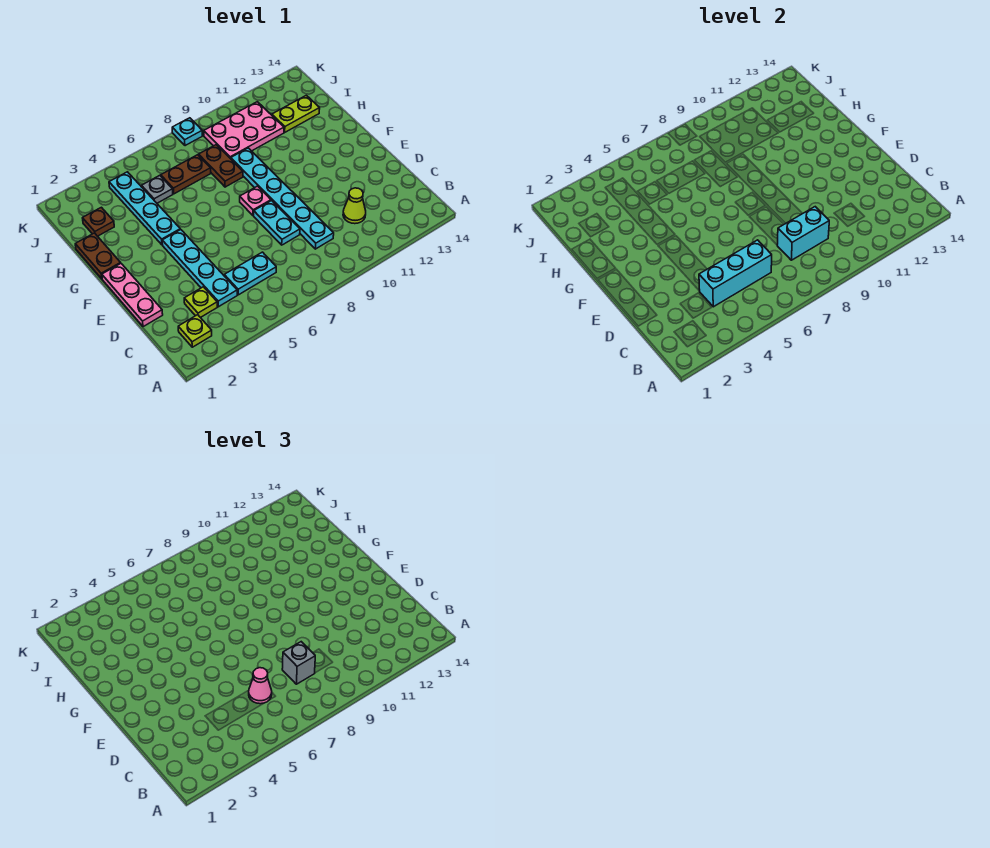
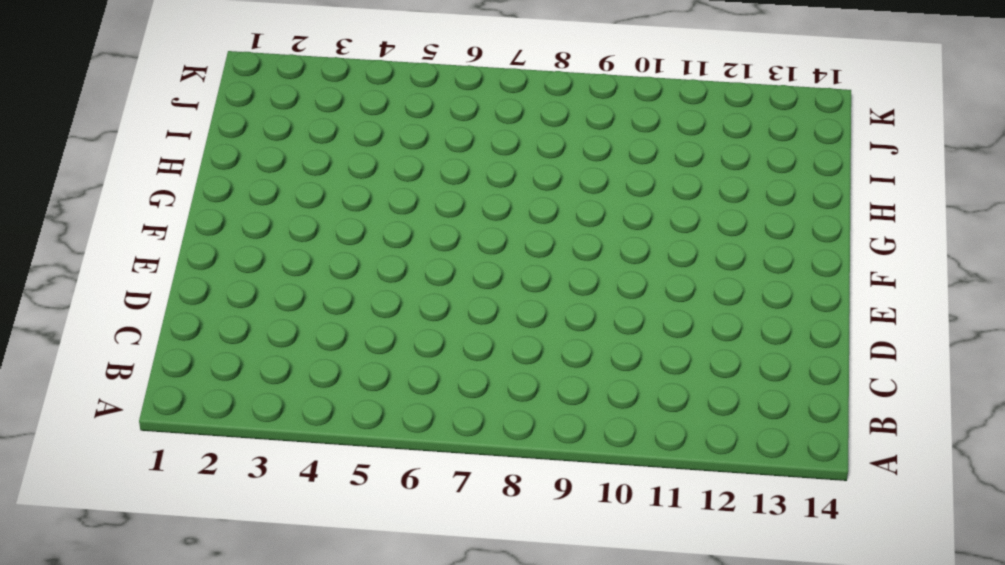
none -> lime plate B2 level 1
none -> lime plate C3 level 1
none -> cyan plate C4:F4 level 1

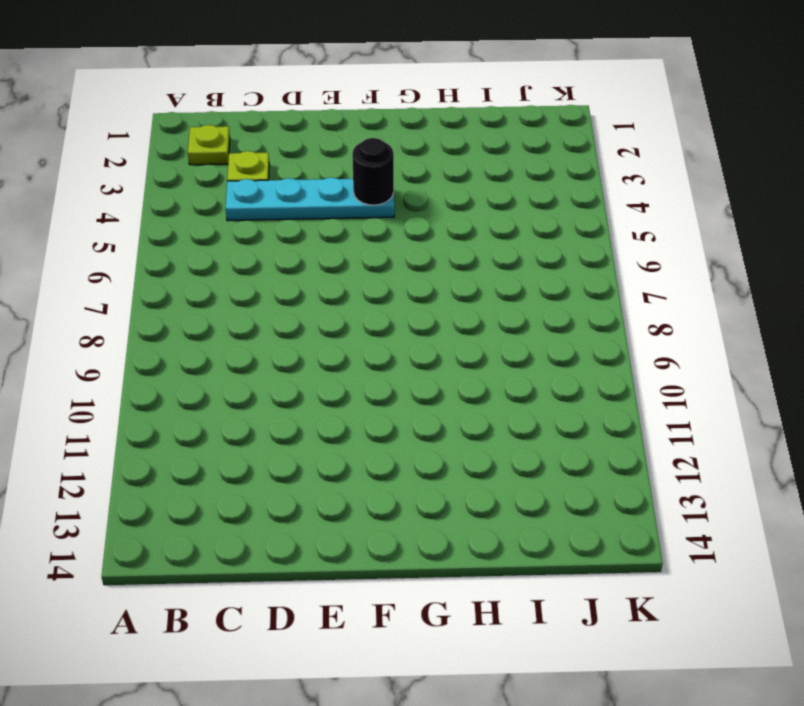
black round brick F4 level 2 -> none
none -> cyan plate C5:C6 level 1
none -> cyan plate C9:H9 level 1
none -> lime cone C11 level 1

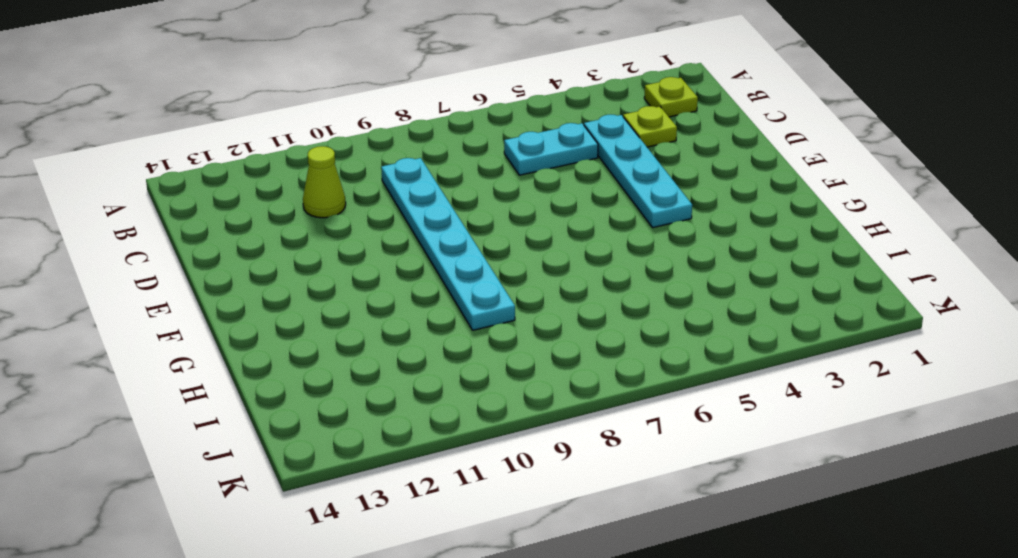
none -> pink plate D1:F1 level 1
none -> cyan plate D8:E8 level 1
none -> pink plate F8 level 1

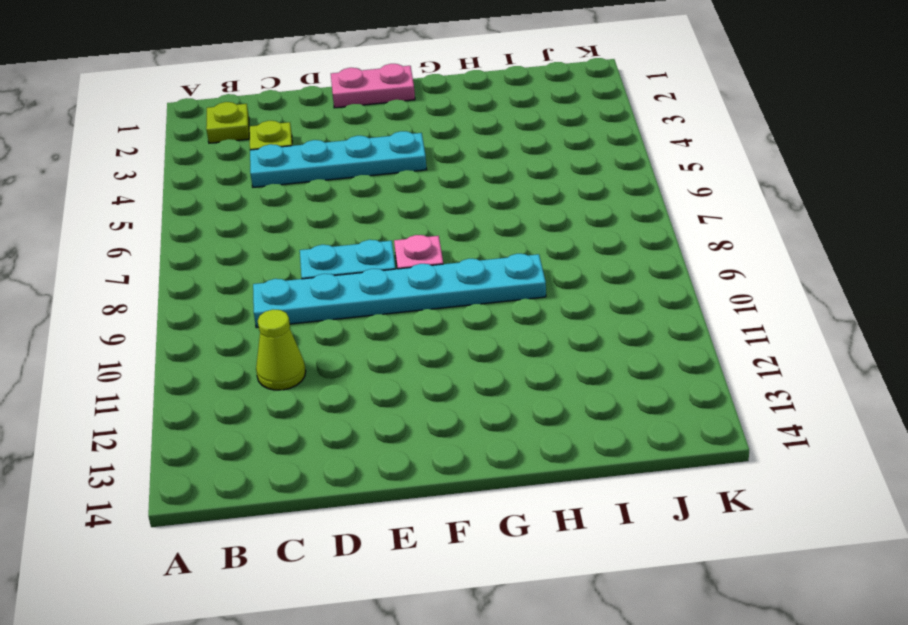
pink plate E1:F1 level 1 -> pink plate D1:F1 level 1
none -> cyan plate C5:C6 level 1
none -> brown plate G1:H1 level 1
none -> cyan plate G4:J4 level 1

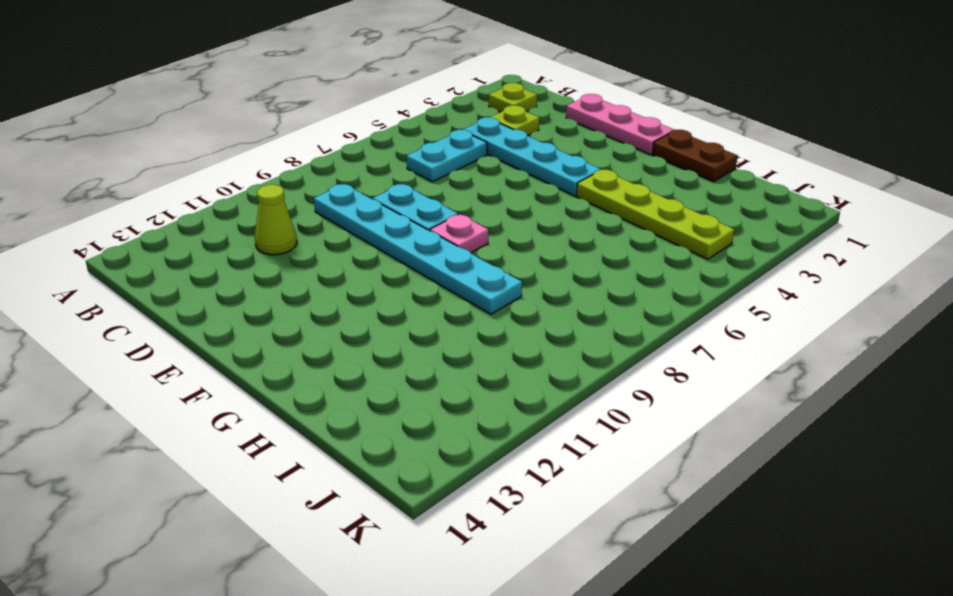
lime plate G4:J4 level 1 -> cyan plate G4:J4 level 1
none -> brown plate H8:I8 level 1
none -> brown plate I2 level 1
none -> grey plate I5 level 1

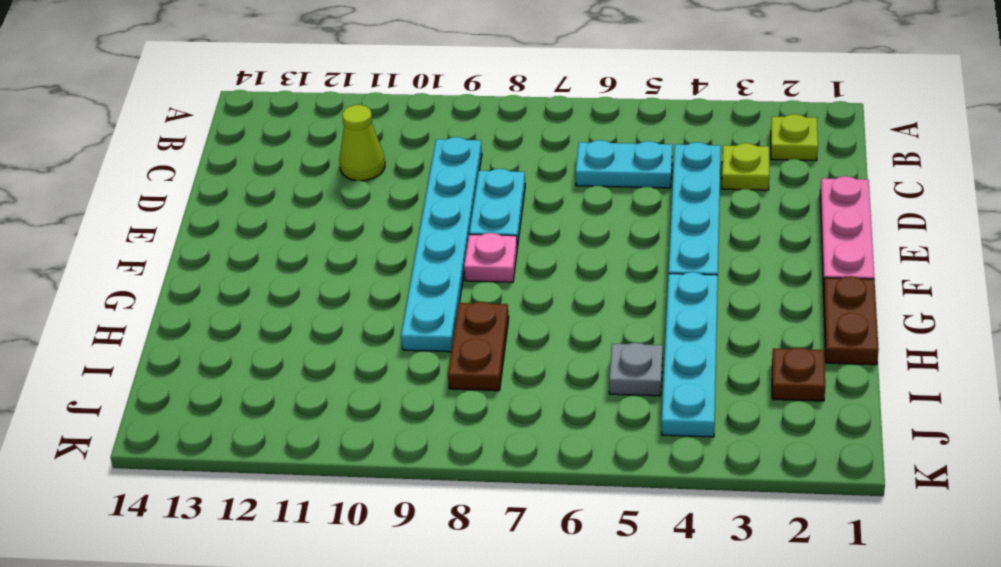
none -> brown plate I6:I7 level 1
none -> pink plate I9:J11 level 1
none -> lime plate I12:I13 level 1

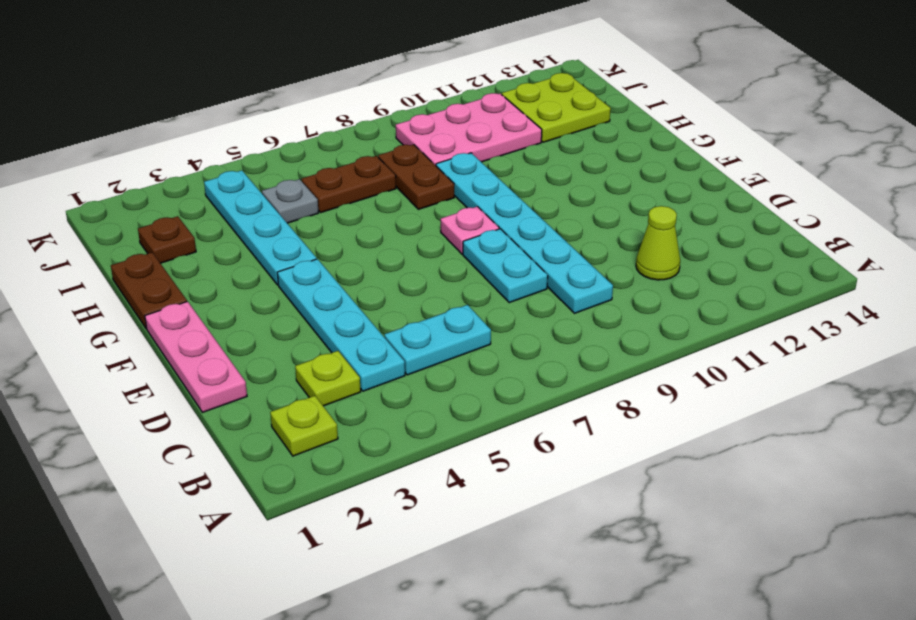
lime plate I12:J13 level 1 -> lime plate I12:I13 level 1
none -> cyan plate K8 level 1
none -> cyan brick C4:C6 level 2
none -> cyan brick C8:C9 level 2

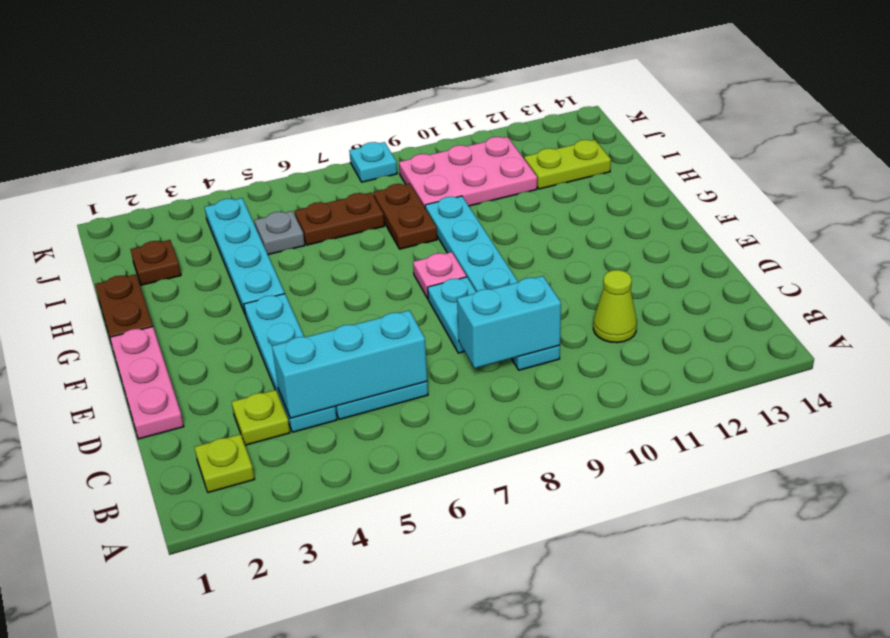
none -> pink cone C6 level 3
none -> grey brick C8 level 3

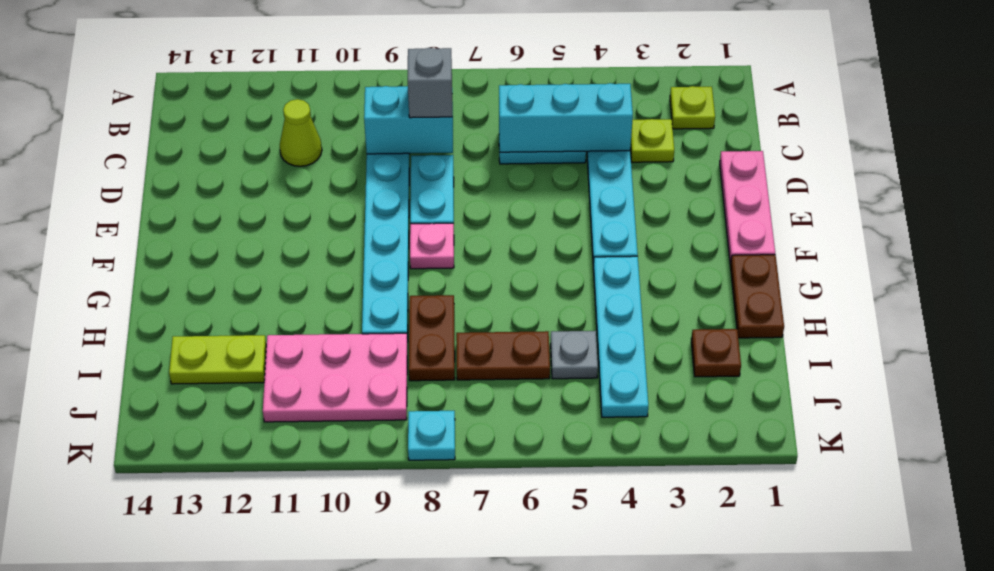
none -> pink cone C6 level 3

